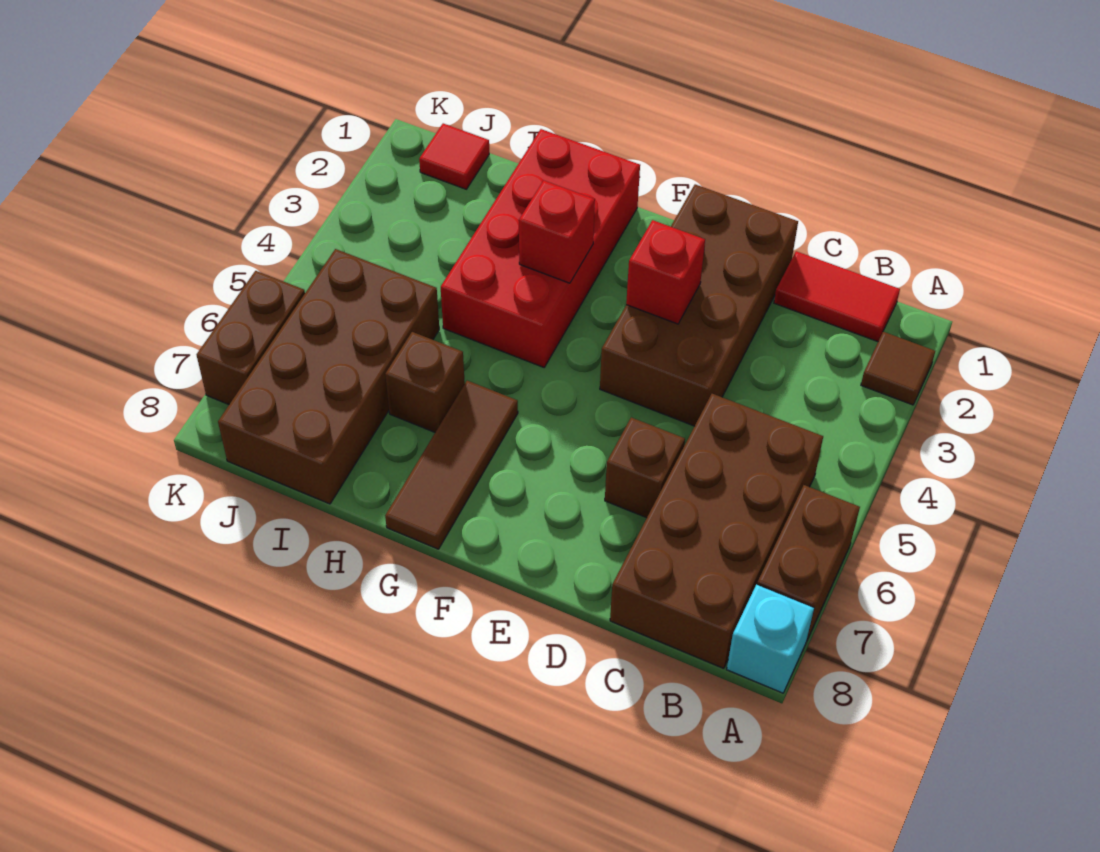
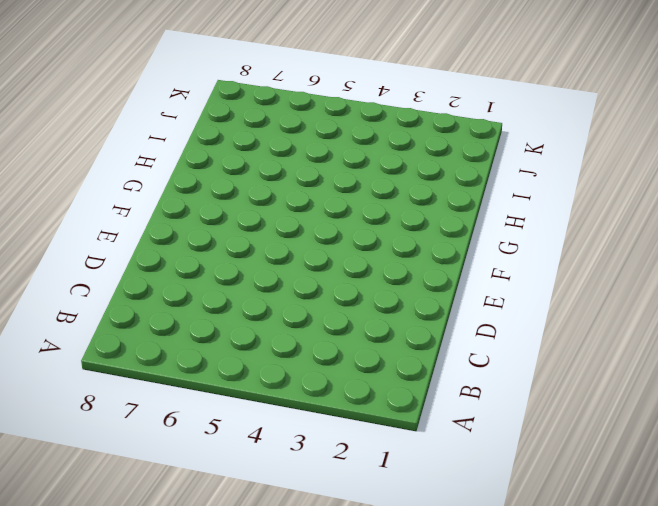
none -> brown tile A2 level 1
none -> brown brick A6:A7 level 1
none -> cyan brick A8 level 1

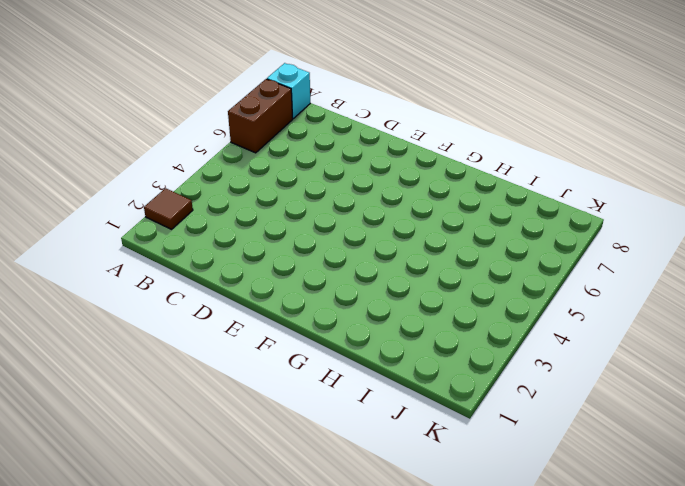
none -> red tile B1:C1 level 1
none -> brown brick B5:C8 level 1
none -> brown brick D1:E4 level 1

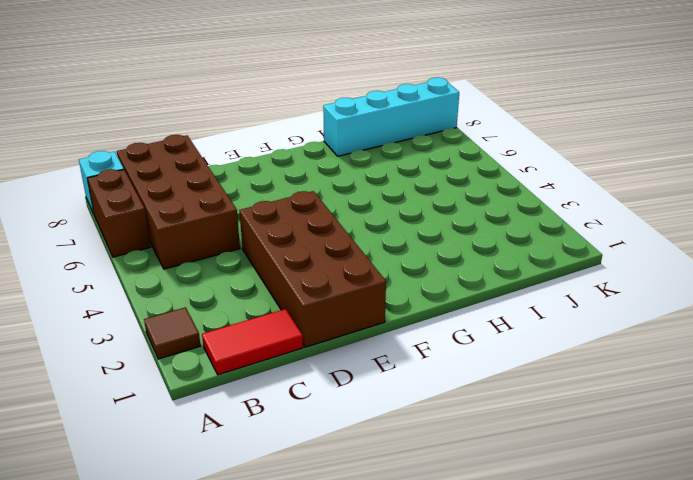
cyan brick H8:K8 level 1 -> brown brick I5:J8 level 1
none -> brown brick D6 level 1
none -> red brick G1:H4 level 1
none -> brown tile G6:G8 level 1

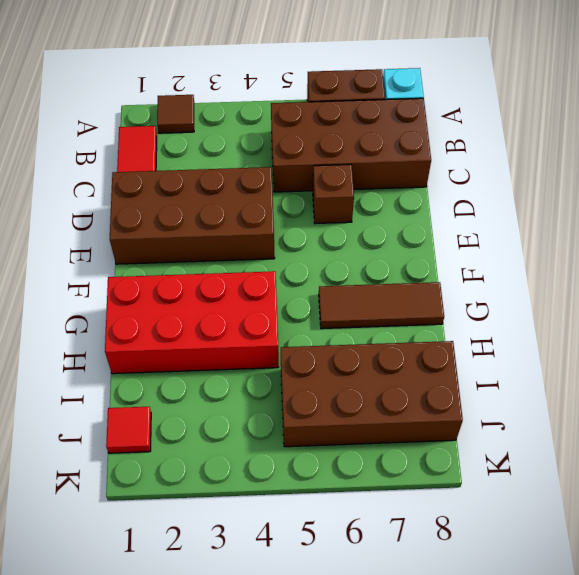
none -> brown brick H6 level 1
none -> brown brick K6:K7 level 1
none -> red brick E3 level 2

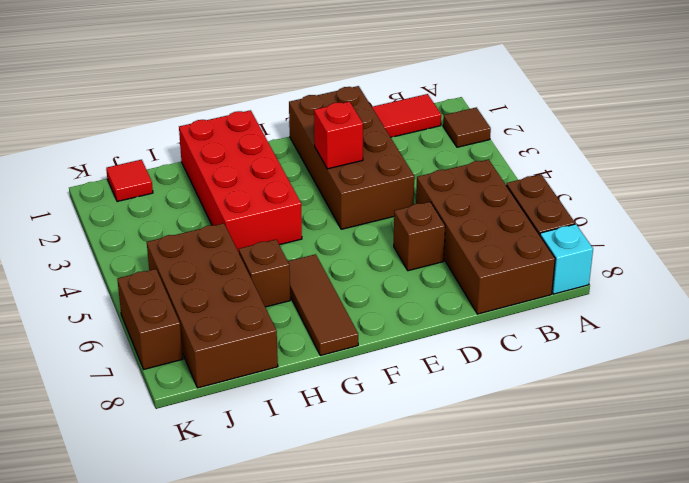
none -> red brick G3 level 2

